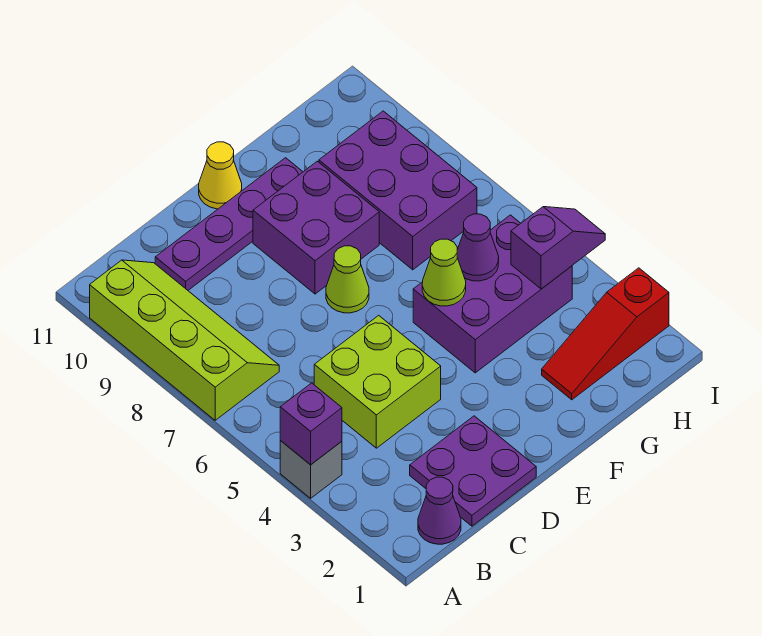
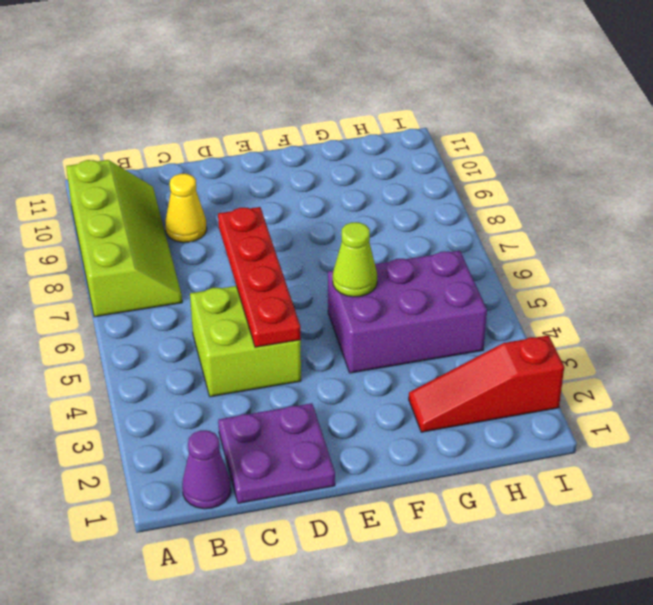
yellow cone C9 level 1 -> yellow cone E11 level 1
red plate D4:D7 level 2 -> none
none -> grey brick A4 level 1
none -> purple plate C10:F10 level 1
none -> lime cone E7 level 1

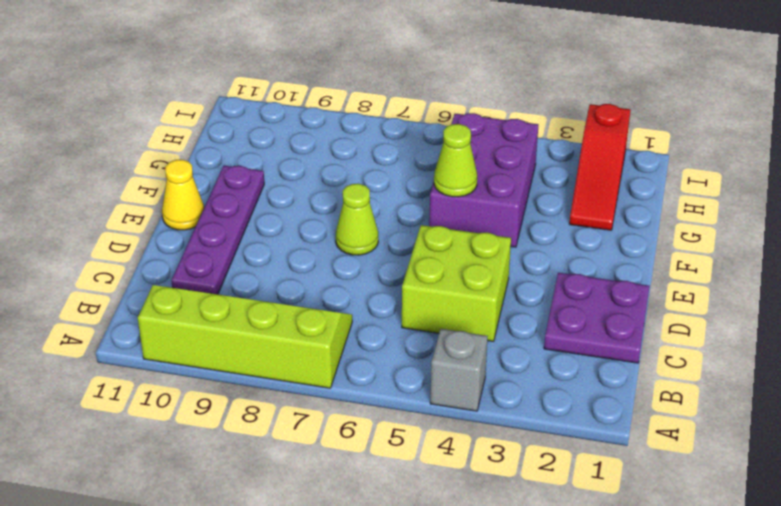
none -> purple cone B1 level 1
none -> purple brick E8:F9 level 1
none -> purple brick G7:H9 level 1

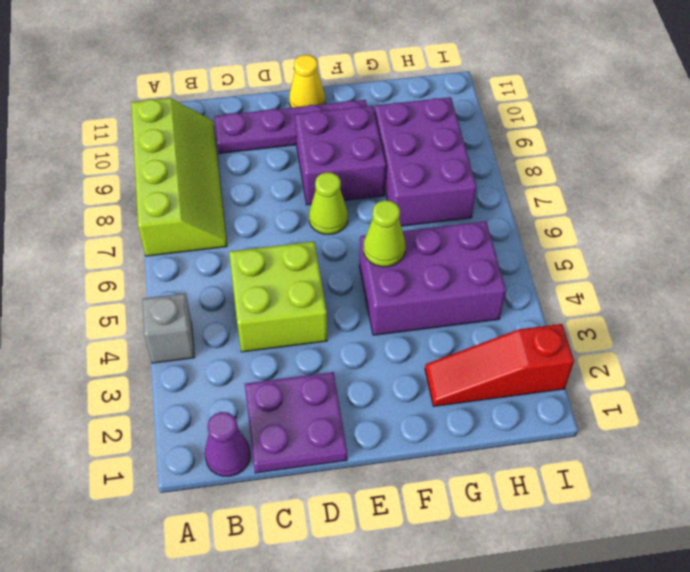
none -> purple brick A4 level 2
none -> purple cone G5 level 2
none -> purple slope H4:I4 level 2 top H

